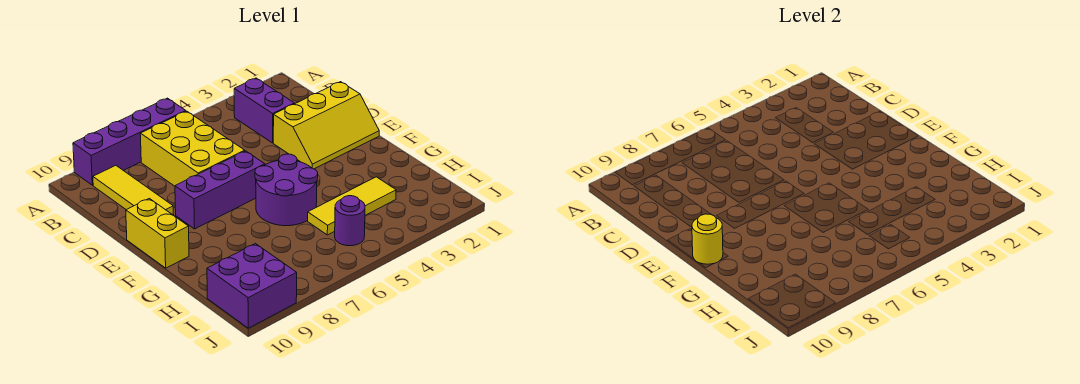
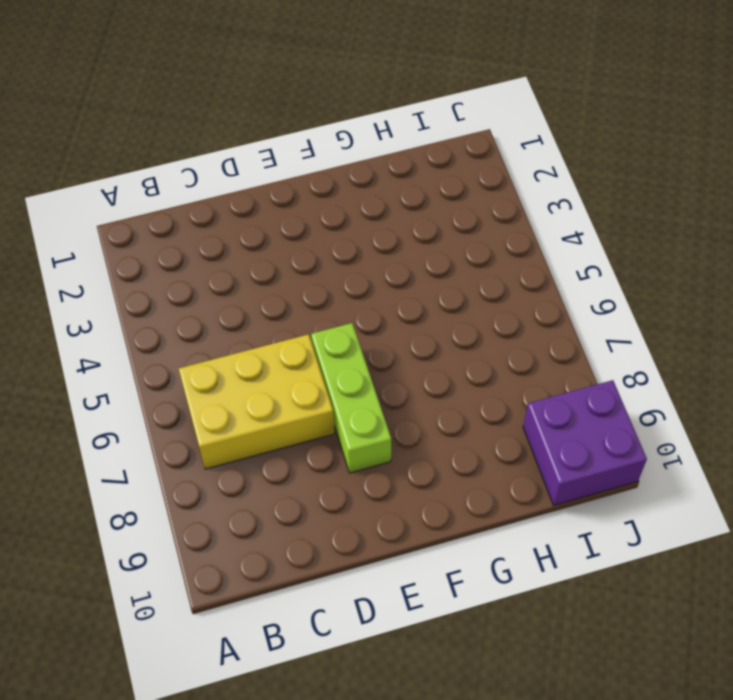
lime brick E6:E8 level 1 -> purple brick E6:E8 level 1
none -> purple brick A6:A9 level 1
none -> purple brick B3:C3 level 1
none -> yellow tile B9:D9 level 1

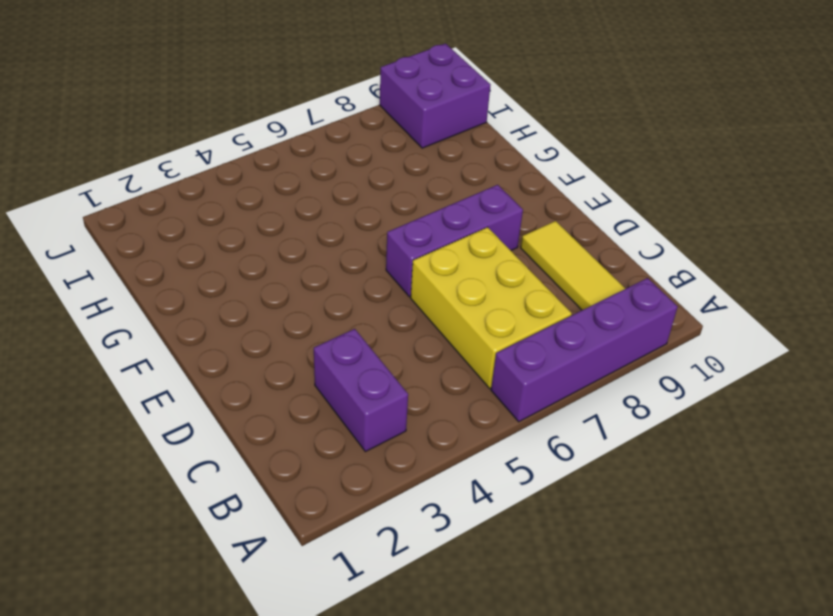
none -> yellow slope D1:E3 level 1 top D
none -> yellow brick E10:F10 level 1
none -> purple round brick F5:G6 level 1

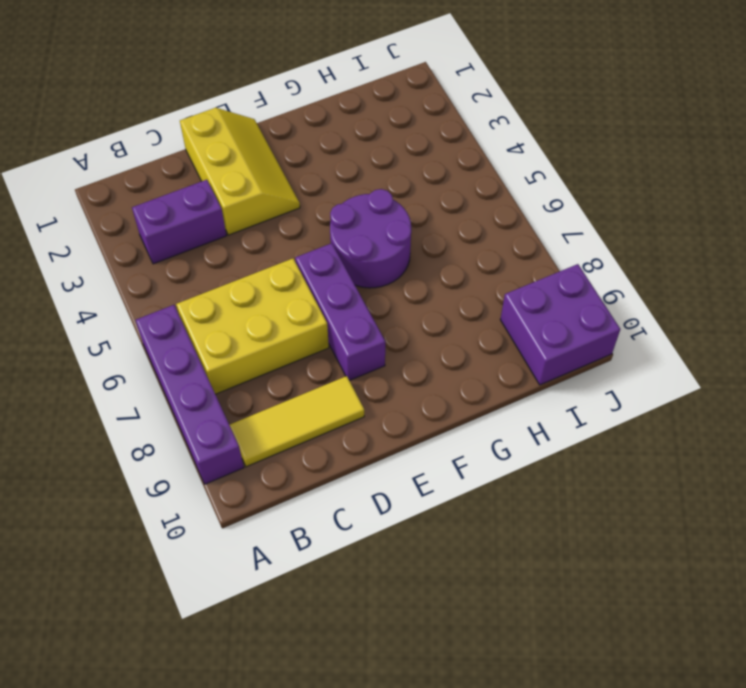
none -> yellow brick E10:F10 level 1
none -> yellow tile H3:H5 level 1
none -> purple round brick I5 level 1

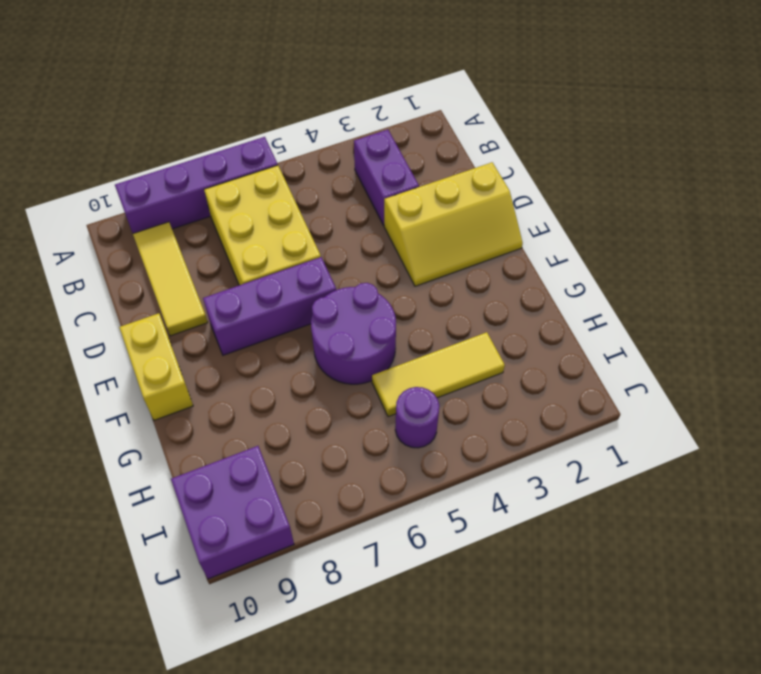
none -> yellow round brick F10 level 2

